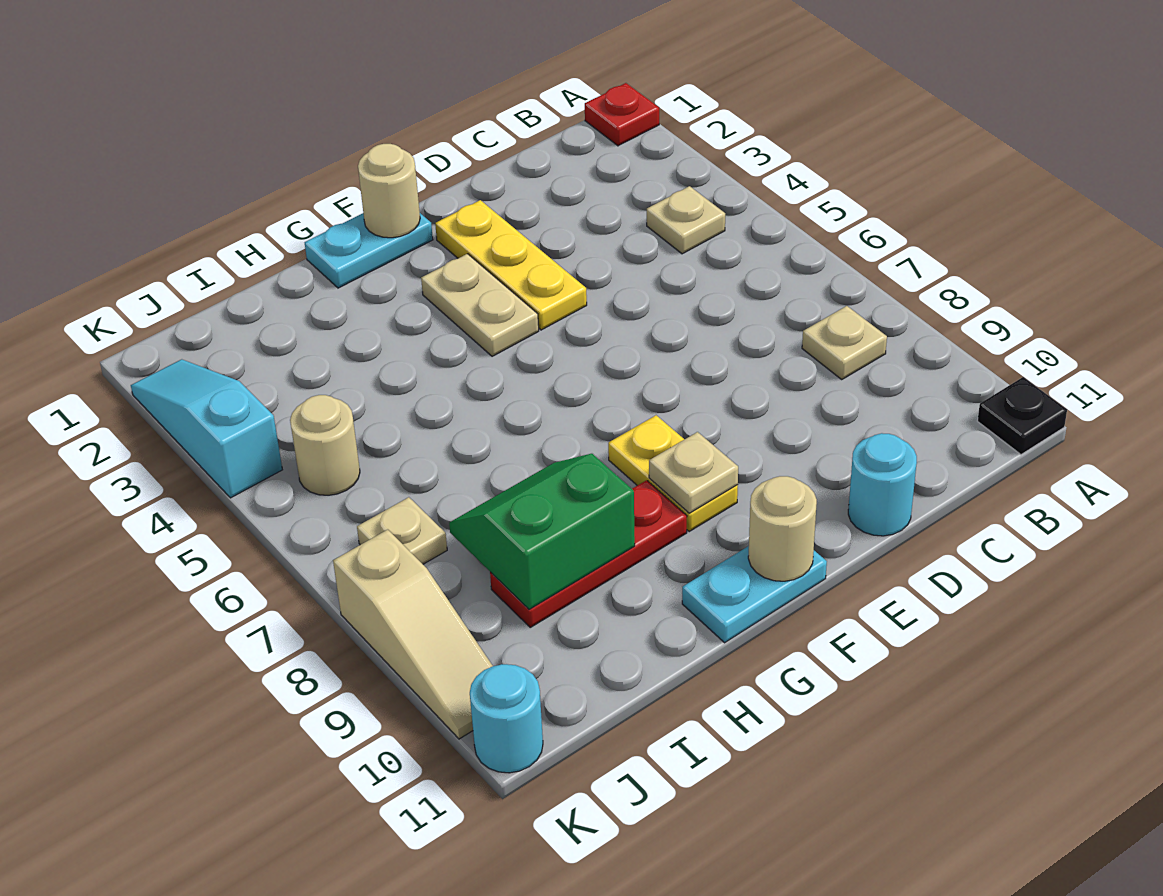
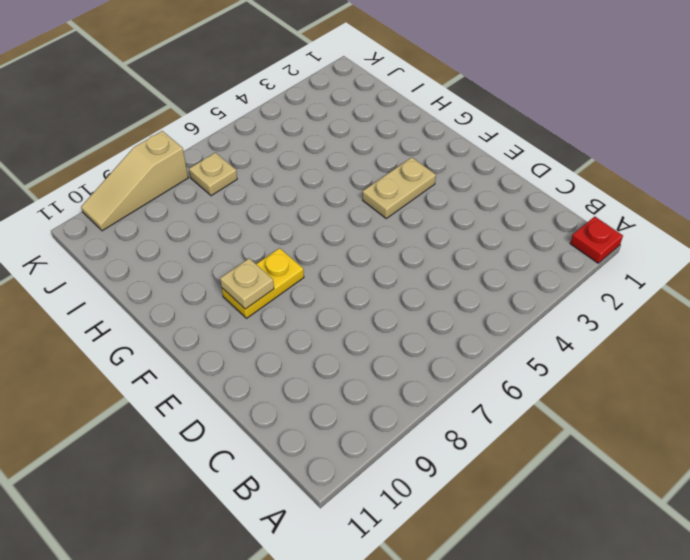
none -> black plate A11 level 1
none -> tan plate B4 level 1
none -> tan plate B8 level 1

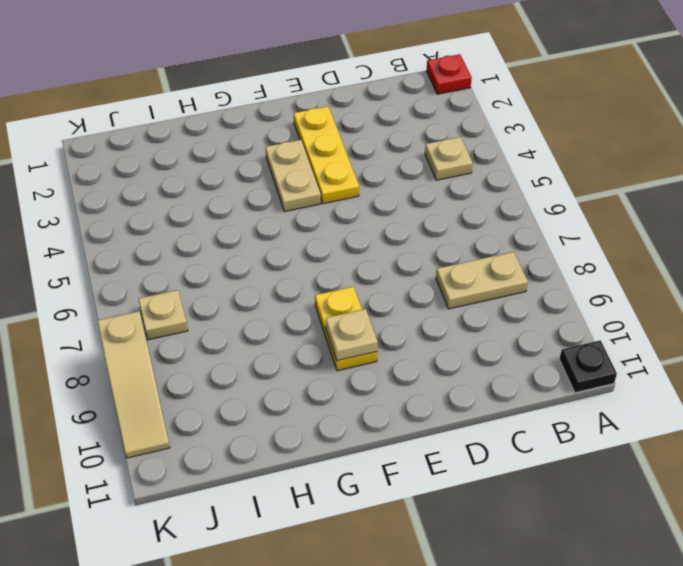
tan plate B8:C8 level 1 -> tan plate B8 level 1
none -> cyan round brick D11 level 1
none -> cyan plate F1:G1 level 1
none -> cyan plate F11:G11 level 1

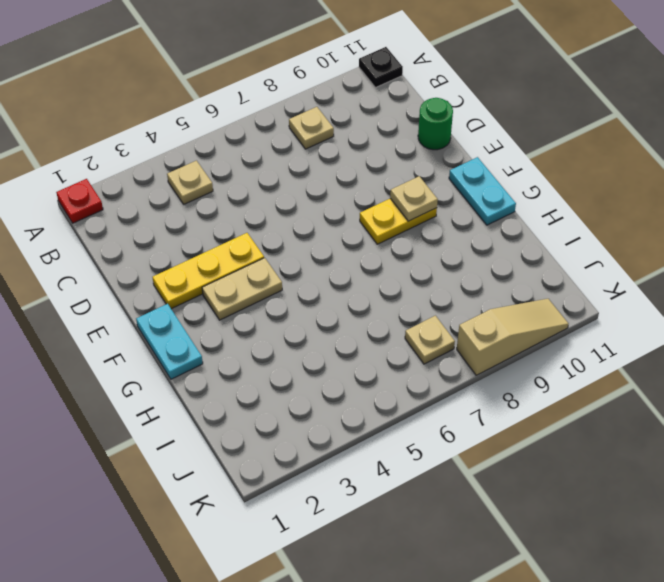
green round brick D11 level 1 -> cyan round brick D11 level 1
none -> red plate G9:I9 level 1
none -> tan round brick J5 level 1
none -> cyan slope K2:K4 level 1 top 4

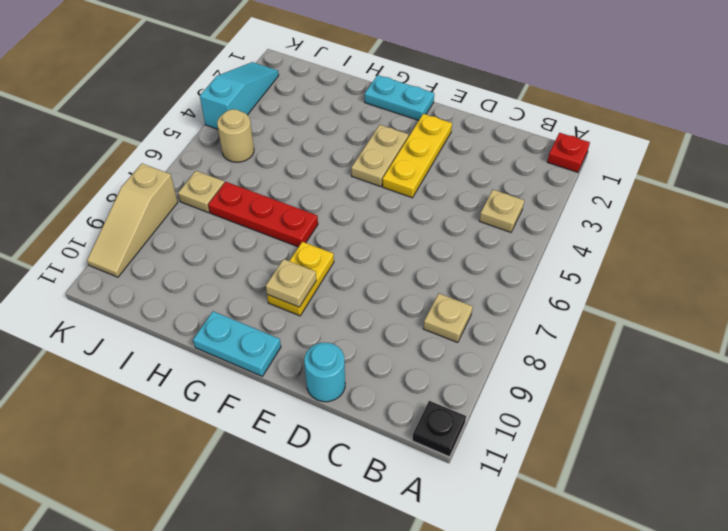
red plate G7:I7 level 1 -> red plate G9:I9 level 1
none -> cyan round brick K11 level 1
none -> tan round brick F1 level 2
none -> tan round brick F11 level 2

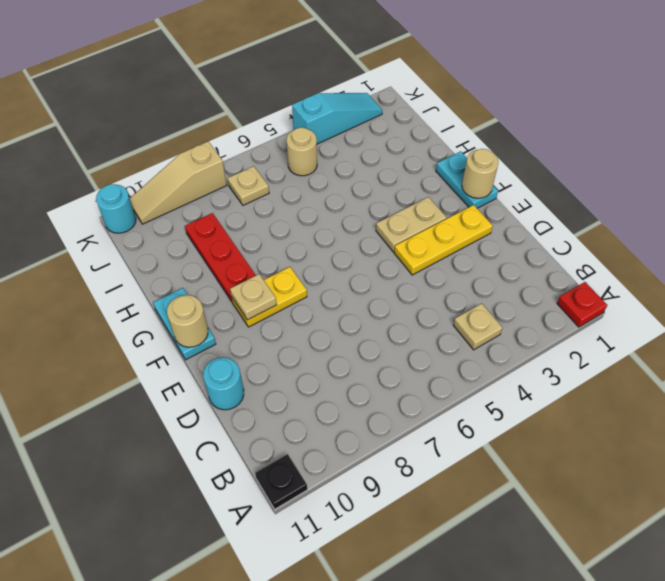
none -> tan plate B8 level 1
none -> green slope H8:I9 level 2 top 9

